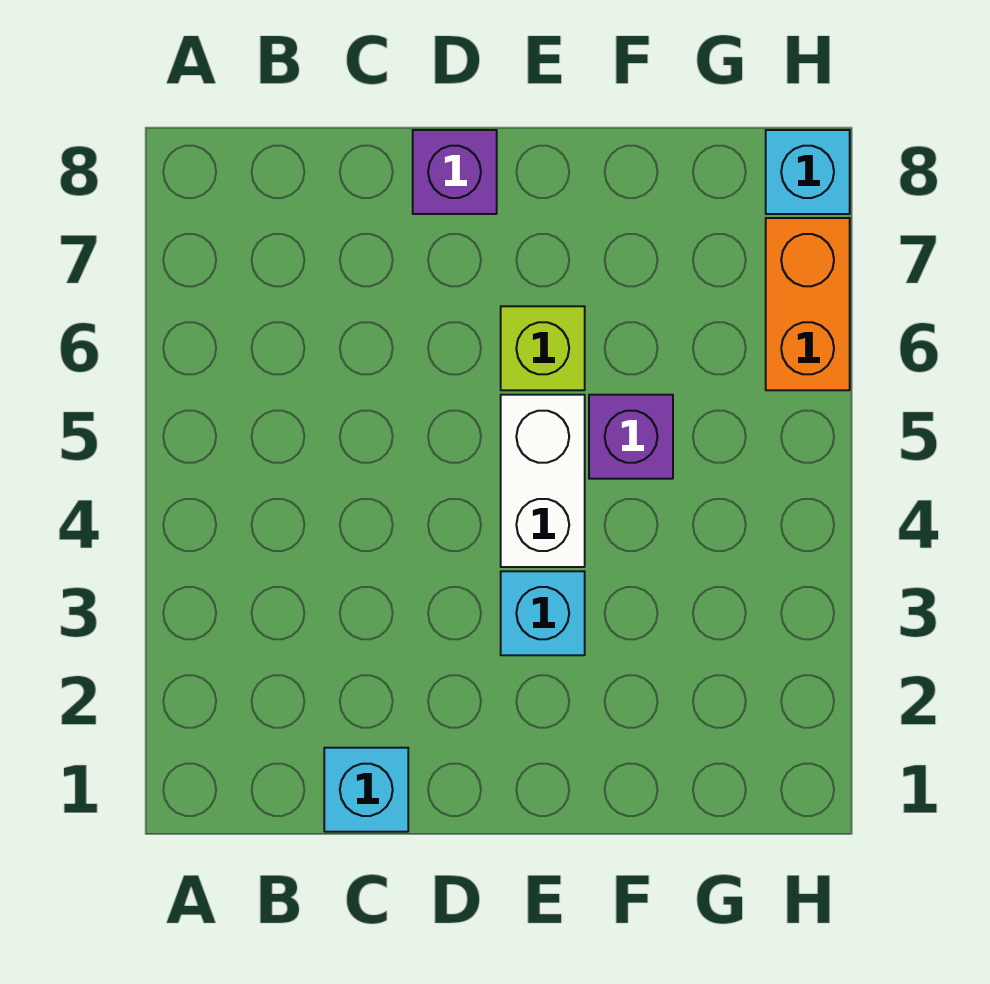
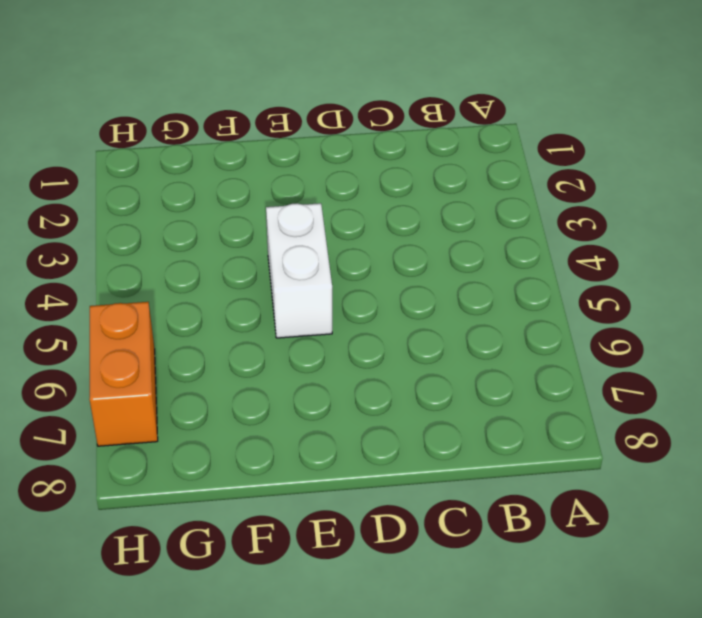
none -> cyan brick C1 level 1
none -> purple brick D8 level 1

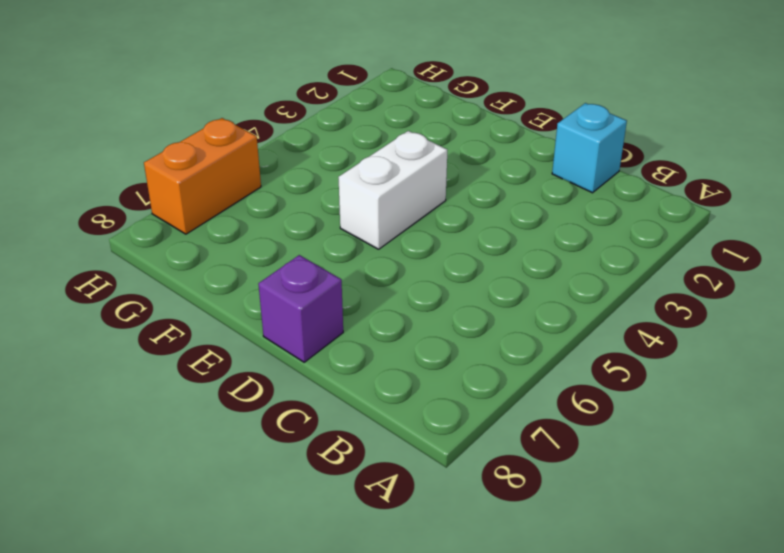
none -> cyan brick E3 level 1
none -> lime brick E6 level 1

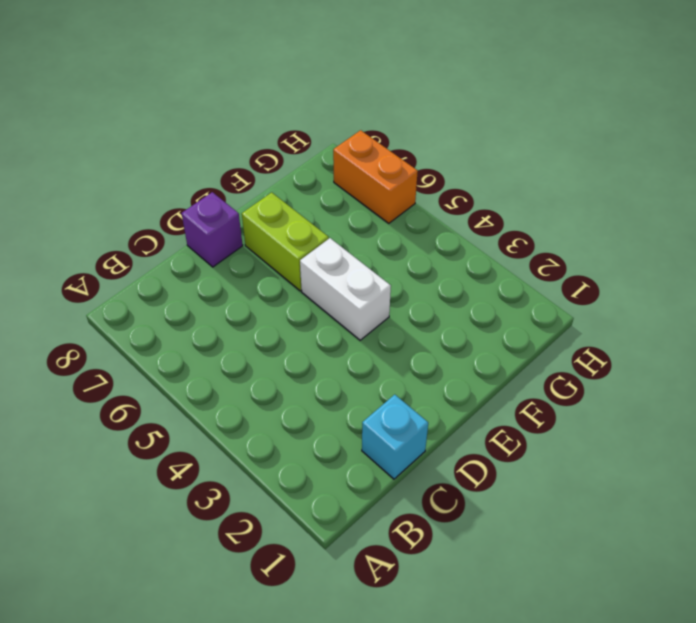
lime brick E6:E7 level 1 -> lime brick E6 level 1
none -> cyan brick E3 level 1
none -> purple brick F5 level 1

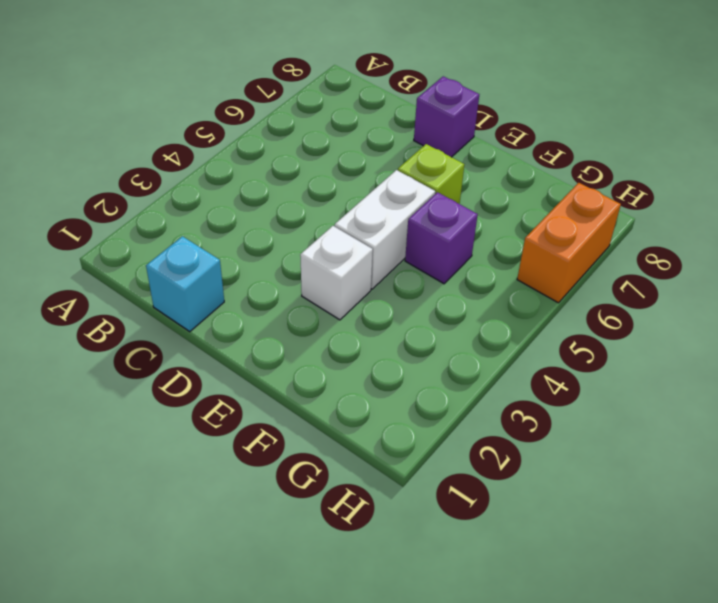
white brick E3 level 1 -> cyan brick E3 level 1
none -> cyan brick H8 level 1

